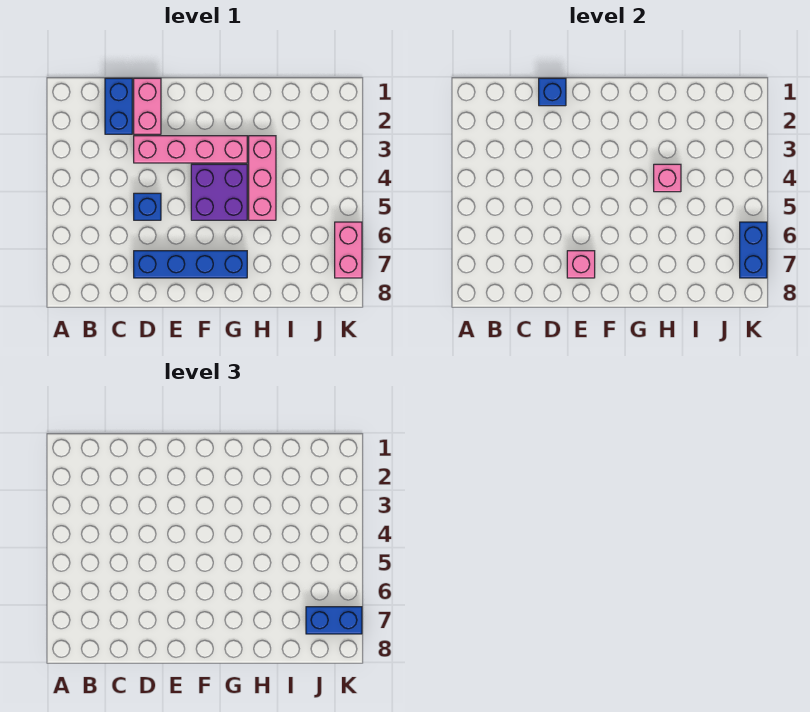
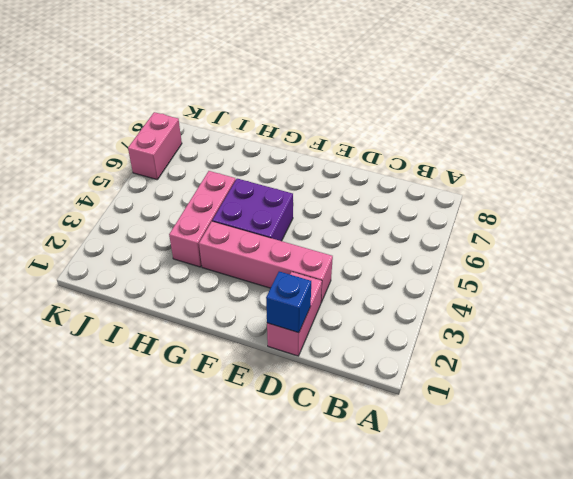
none -> blue brick C1:C2 level 1
none -> blue brick D5 level 1
none -> blue brick D7:G7 level 1

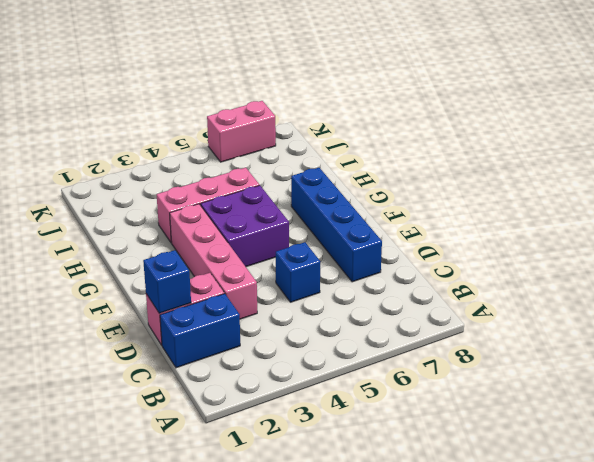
none -> pink brick E7 level 2
none -> pink brick H4 level 2
none -> blue brick K6:K7 level 2

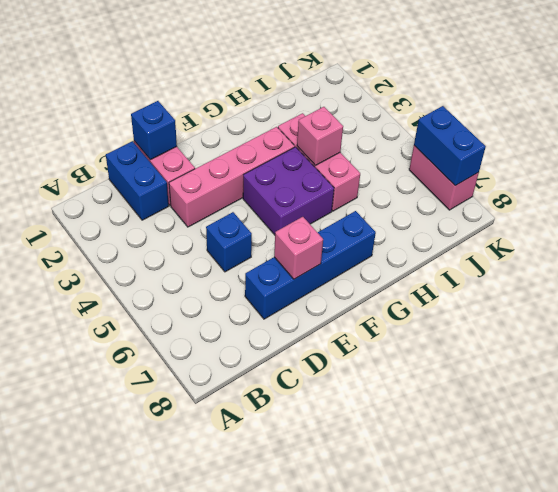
none -> blue brick J7:K7 level 3

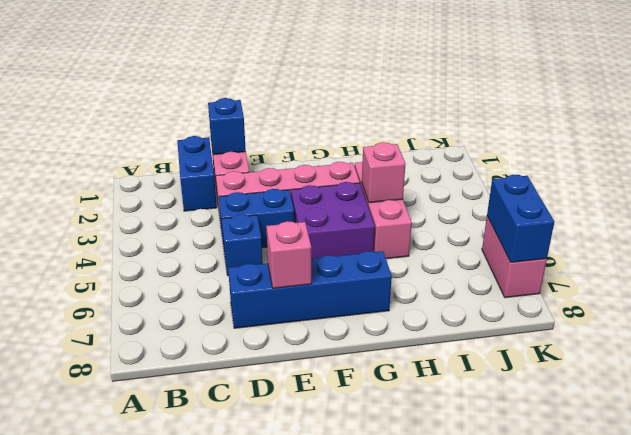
blue brick D4:E4 level 1 -> blue brick J7:K7 level 3

